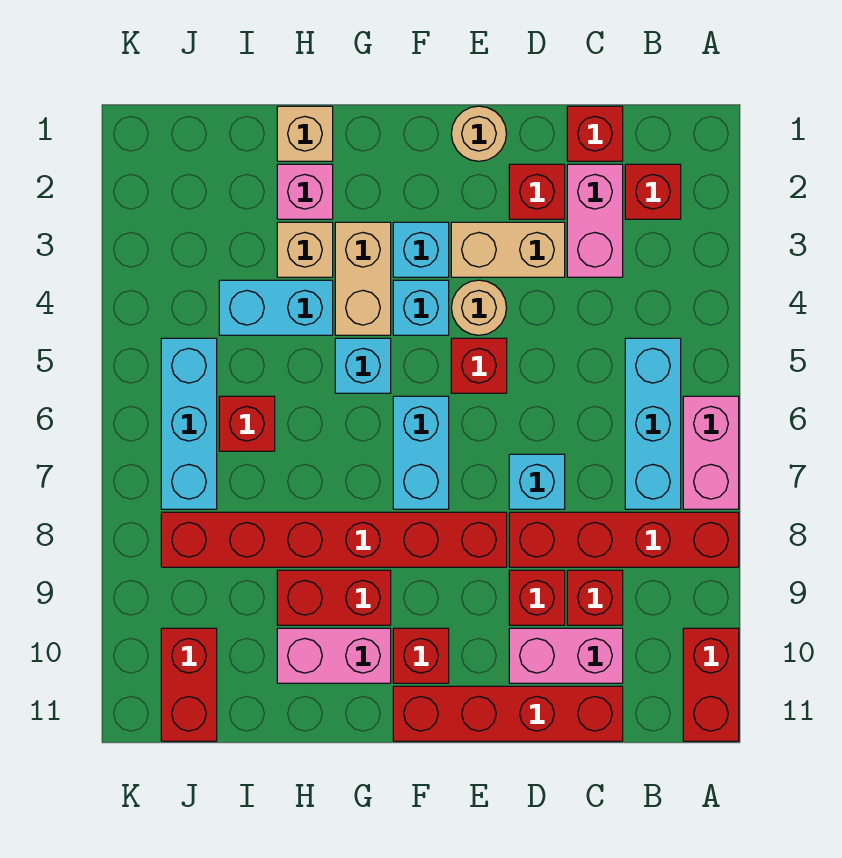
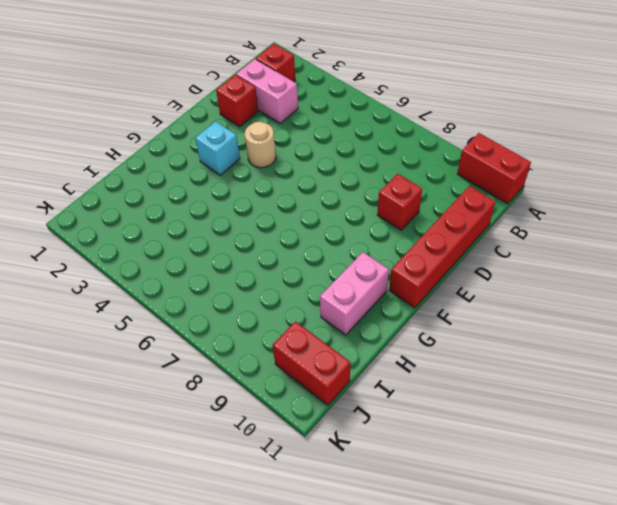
none -> pink brick A6:A7 level 1
none -> red brick A8:D8 level 1
none -> cyan brick B5:B7 level 1
none -> red brick C1 level 1

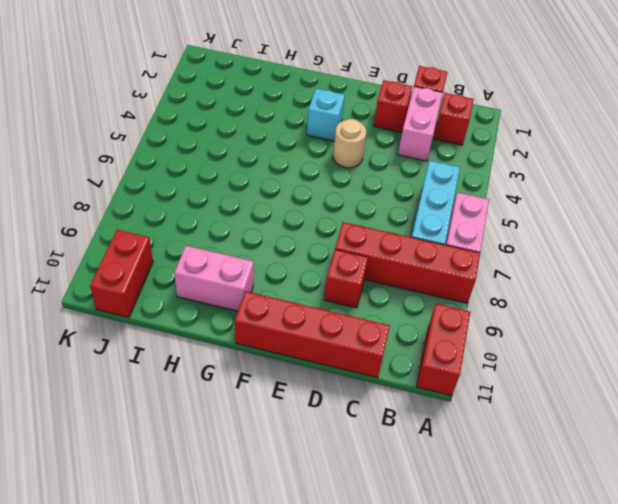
none -> red brick C9 level 1
none -> pink brick C10:D10 level 1
none -> tan brick D3:E3 level 1
none -> cyan brick D7 level 1

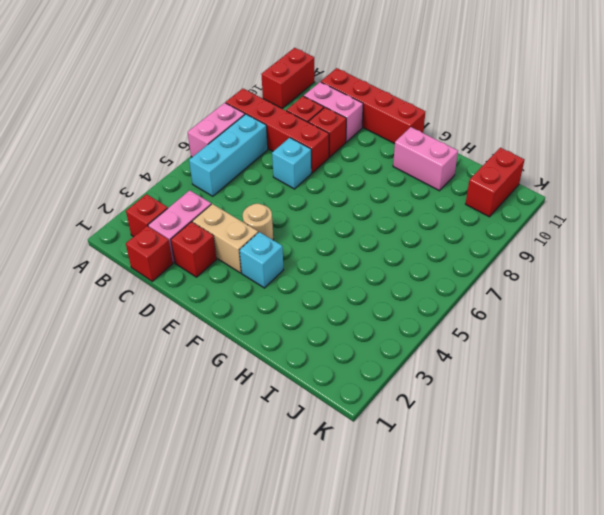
none -> tan round brick E1 level 1
none -> red brick E5 level 1
none -> red brick E8:J8 level 1
none -> cyan brick F4 level 1

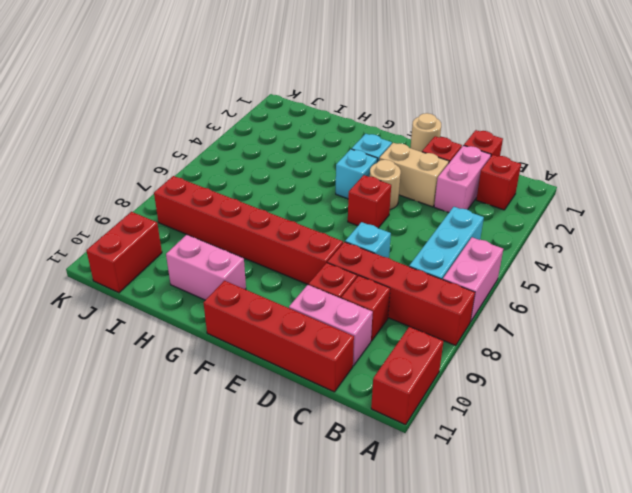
none -> cyan brick F6:F7 level 1
none -> red brick F10 level 1
none -> tan brick G3:G4 level 1
none -> cyan brick G5 level 1

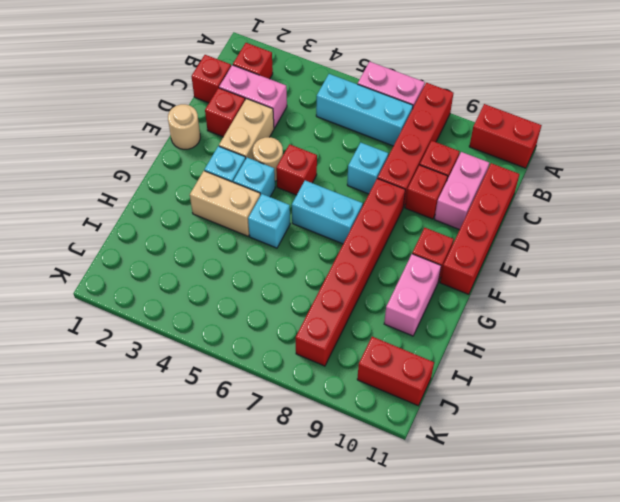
none -> red brick G9:H9 level 1
none -> tan brick H1 level 1
none -> pink brick H2 level 1
none -> tan brick H3 level 1

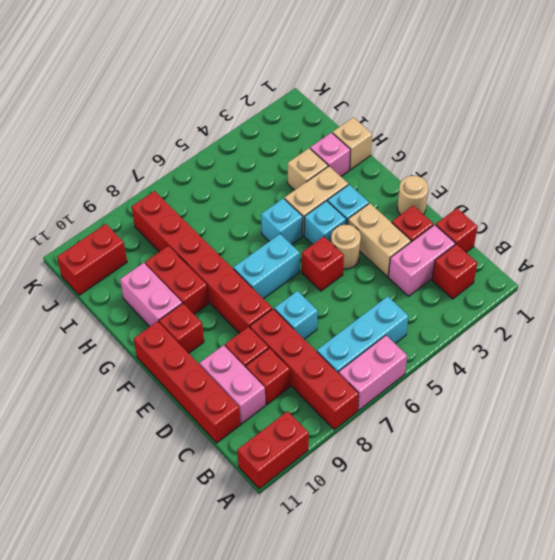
none -> cyan brick H4:I4 level 1
none -> red brick I6 level 1
none -> cyan brick J5:J7 level 1

